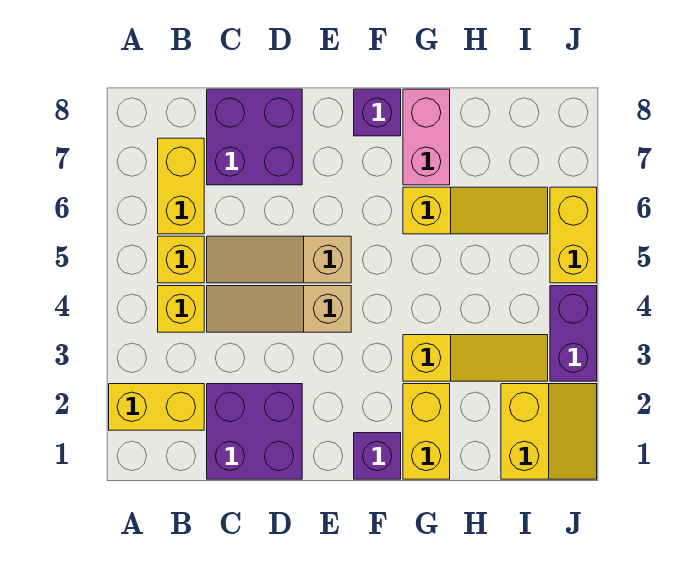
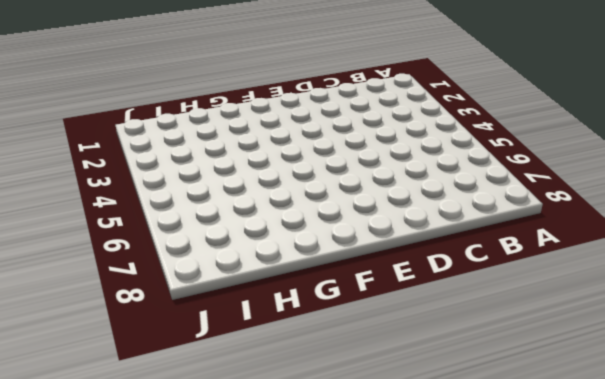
none -> yellow brick A2:B2 level 1
none -> yellow brick B4 level 1
none -> yellow brick B5 level 1

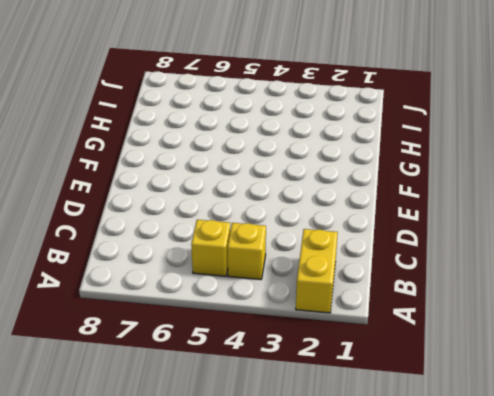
none -> yellow brick B6:B7 level 1
none -> purple brick C1:D2 level 1
none -> tan slope C4:E4 level 1 top E

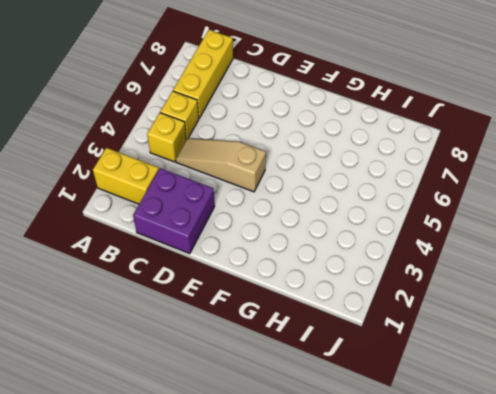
yellow brick B6:B8 level 1 -> yellow brick B6:B7 level 1
none -> tan slope C5:E5 level 1 top E
none -> purple brick C7:D8 level 1
none -> purple brick F1 level 1

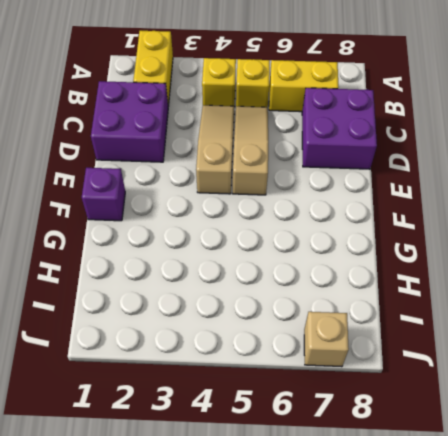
tan brick J7 level 1 -> none
none -> purple brick F8 level 1
none -> yellow brick G1:G2 level 1
none -> yellow slope G3:I3 level 1 top G

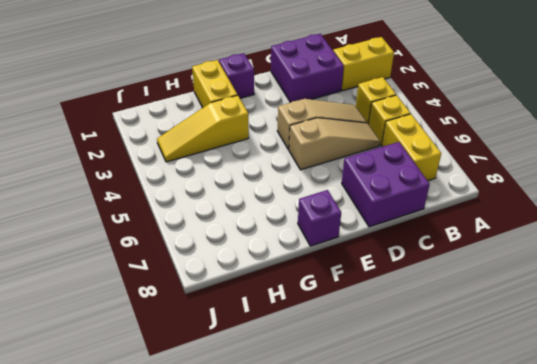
none -> yellow slope G6:I6 level 1 top G
none -> pink brick G7:G8 level 1
none -> yellow slope I1:J2 level 1 top I

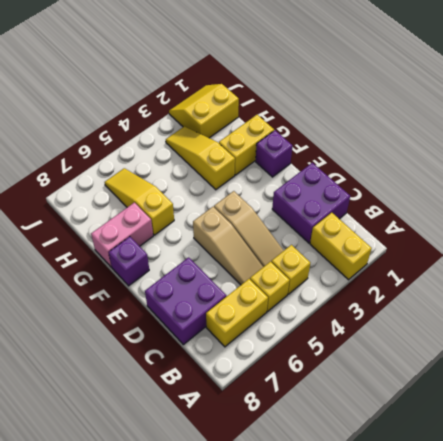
none -> purple brick J3:J4 level 1
none -> yellow brick J5:J6 level 1

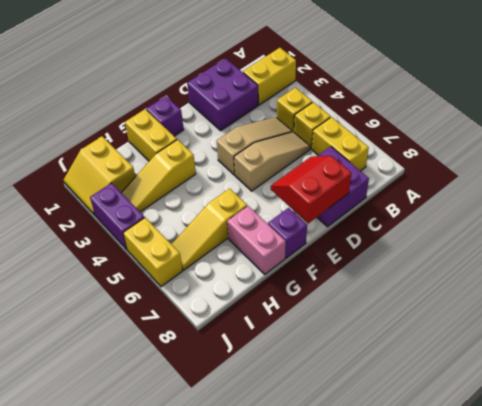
red slope D7:E8 level 2 top 8 -> none

